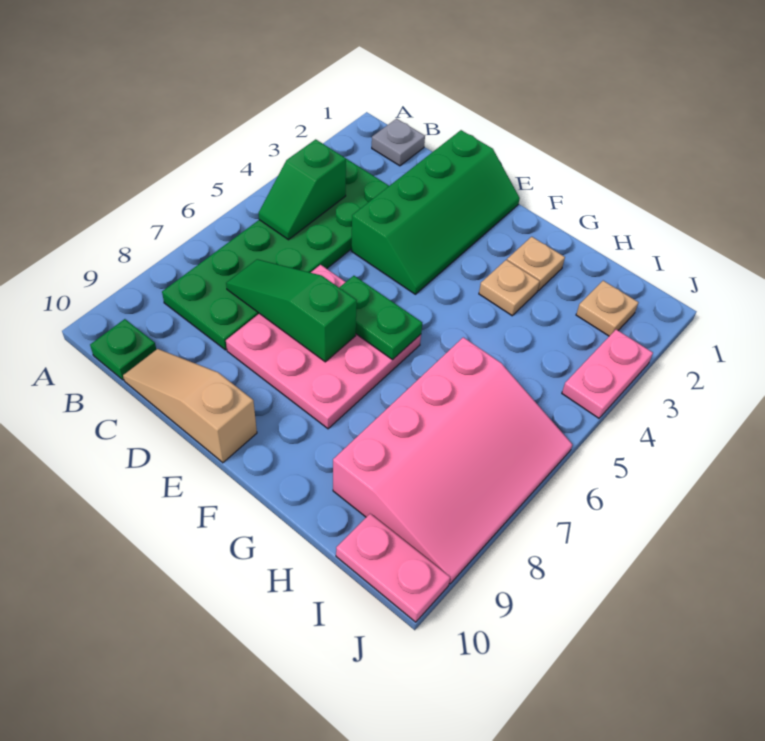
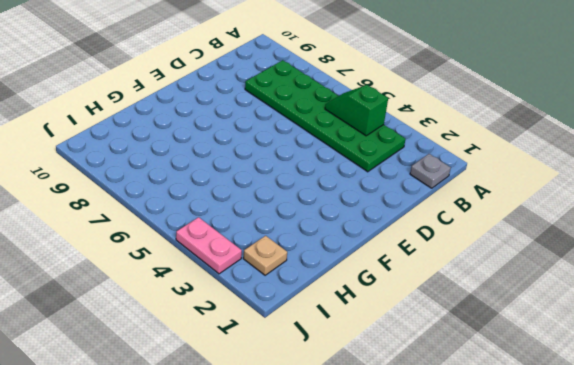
none -> green plate B10 level 1
none -> tan slope C10:E10 level 1 top E
none -> green slope D1:E4 level 1 top D

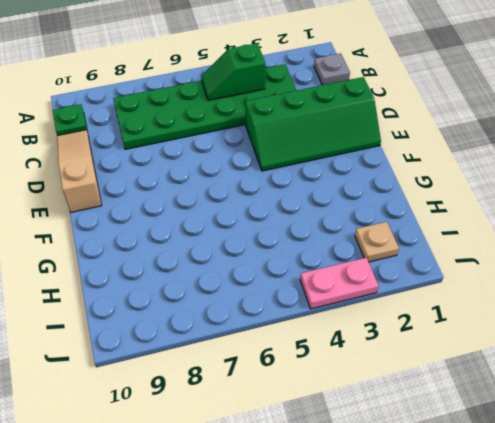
none -> pink plate D6:F8 level 1
none -> tan plate G2 level 1
none -> tan plate G3 level 1

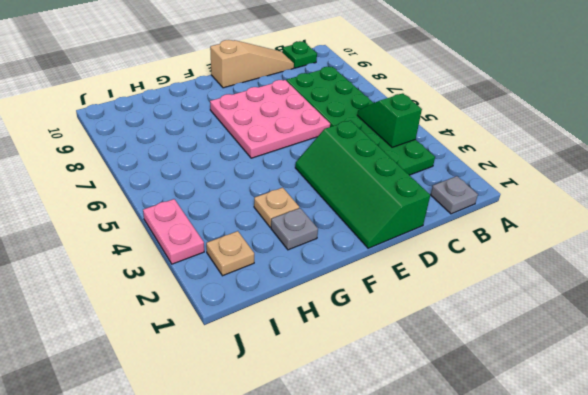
grey plate G2 level 1 -> tan plate G2 level 1
none -> pink slope H6:J9 level 1 top H
none -> pink plate I10:J10 level 1
none -> green slope C7:E7 level 2 top E

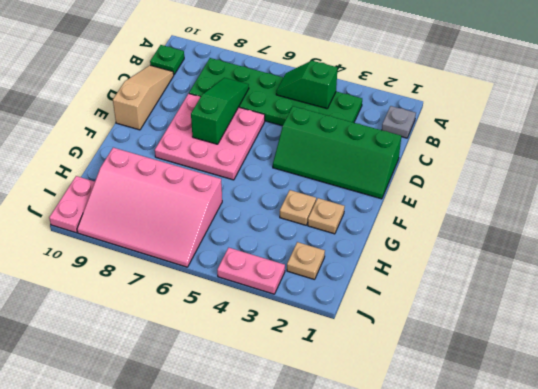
none -> green plate E6:F6 level 2

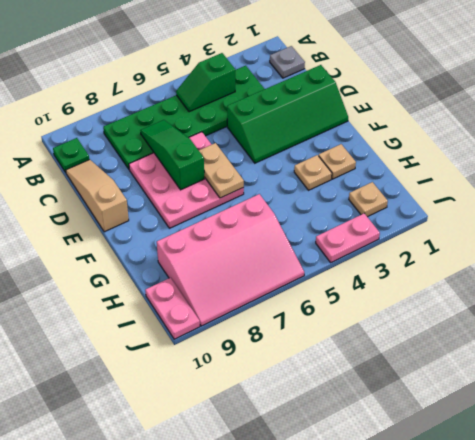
tan plate E6:F6 level 2 -> green plate E6:F6 level 2

